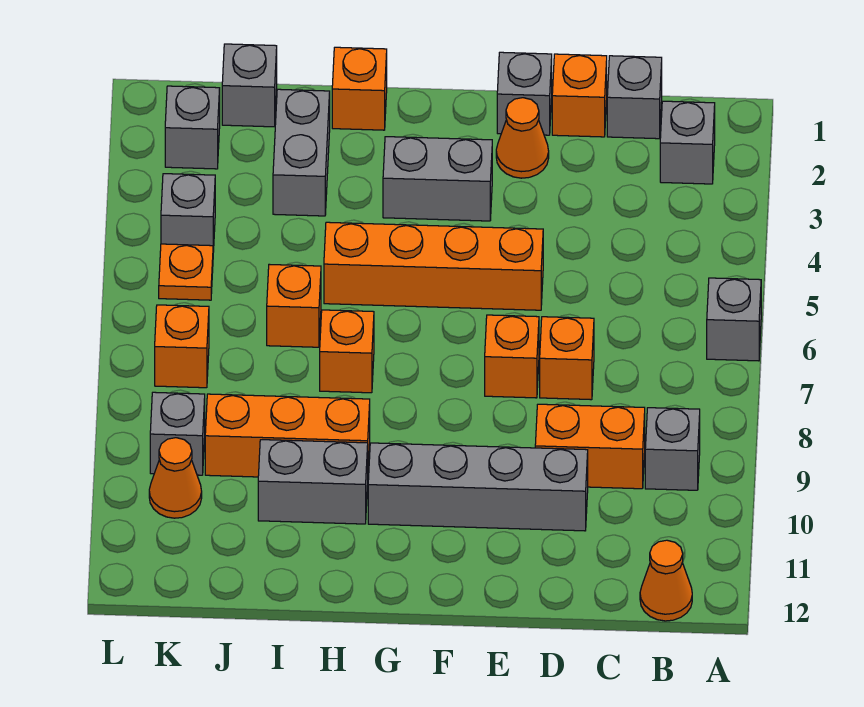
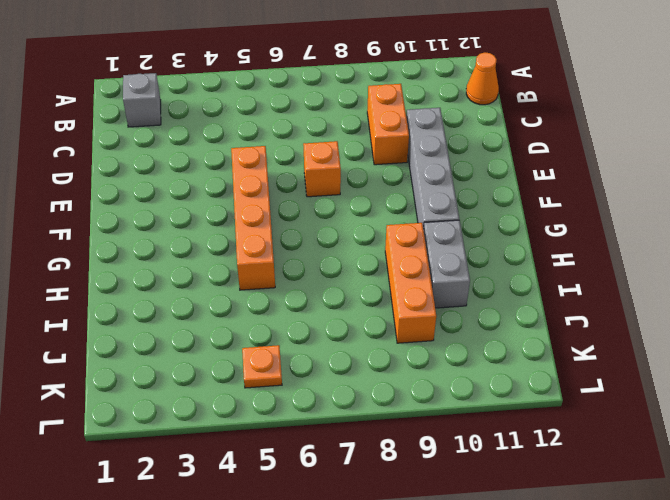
none -> grey brick A6 level 1
none -> grey brick B9 level 1
none -> grey brick C1 level 1

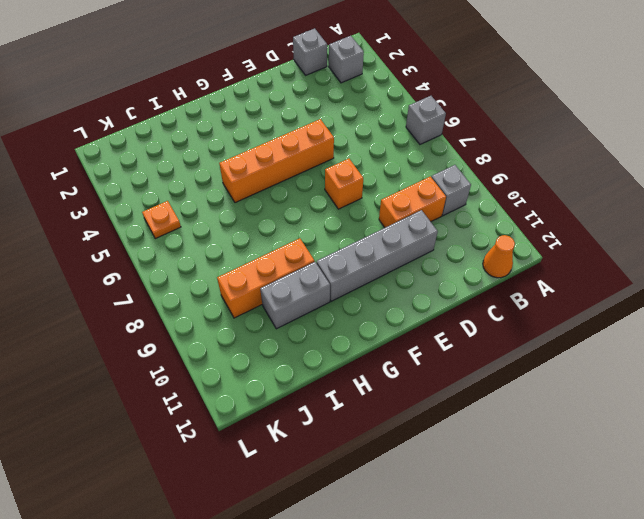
none -> orange brick D1 level 1
none -> orange brick D7 level 1
none -> grey brick E1 level 1

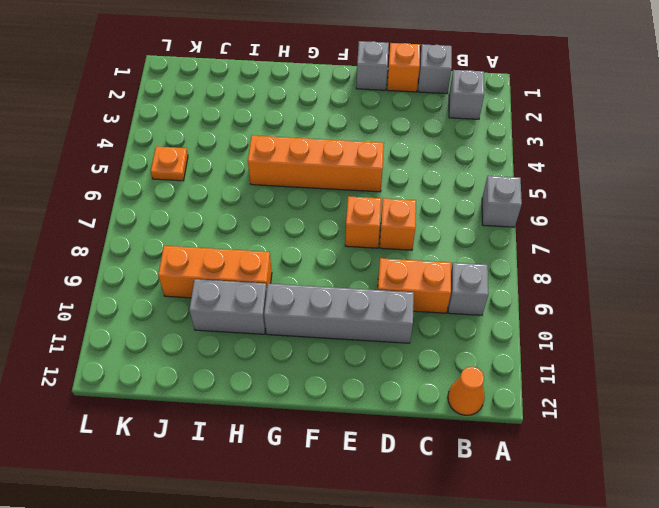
none -> orange cone E2 level 1
none -> grey brick F3:G3 level 1
none -> orange brick H1 level 1

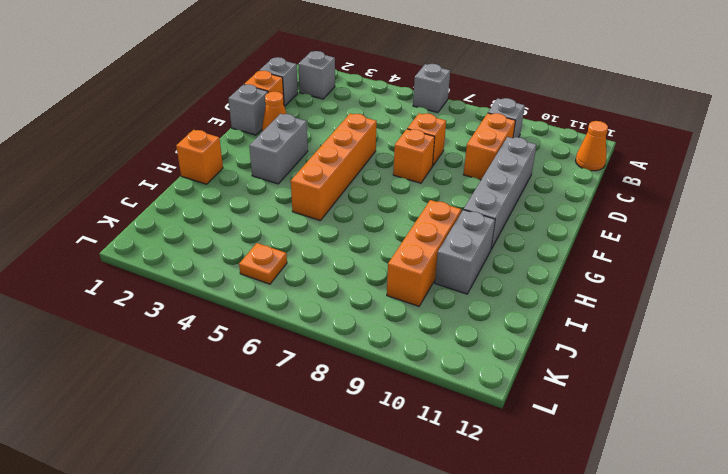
none -> orange brick H7 level 1
none -> grey brick I2:I3 level 1
none -> orange brick I6 level 1

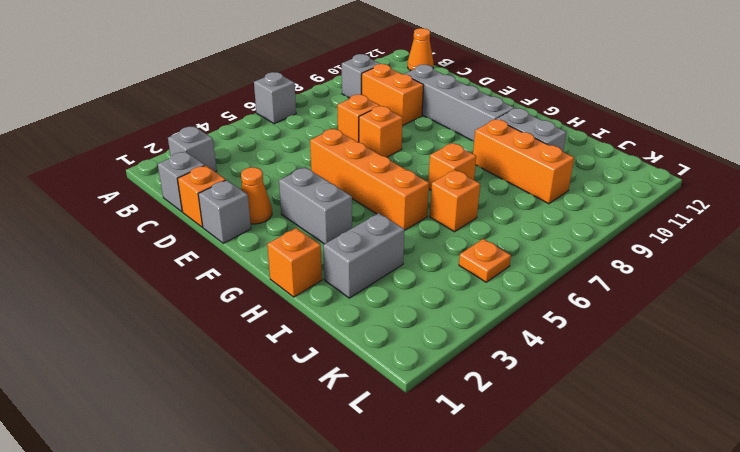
none -> grey brick J1 level 1
none -> grey brick K2 level 1
none -> grey brick K4 level 1

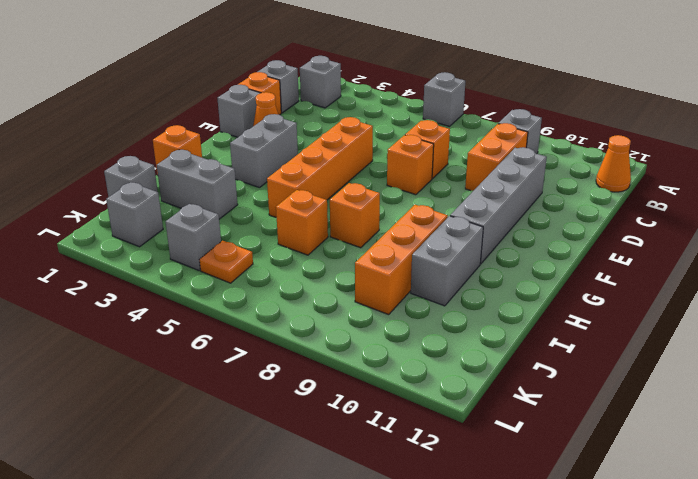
none -> orange brick K7 level 1
none -> grey brick K9 level 1
none -> orange cone K10 level 1

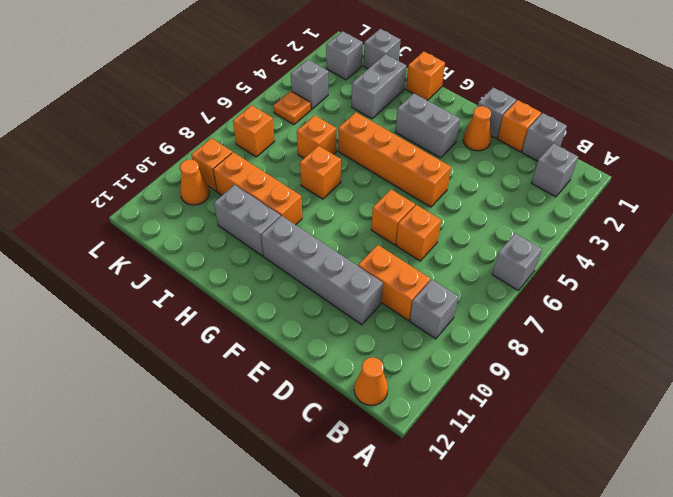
orange brick K9 level 1 -> grey brick K9 level 1

